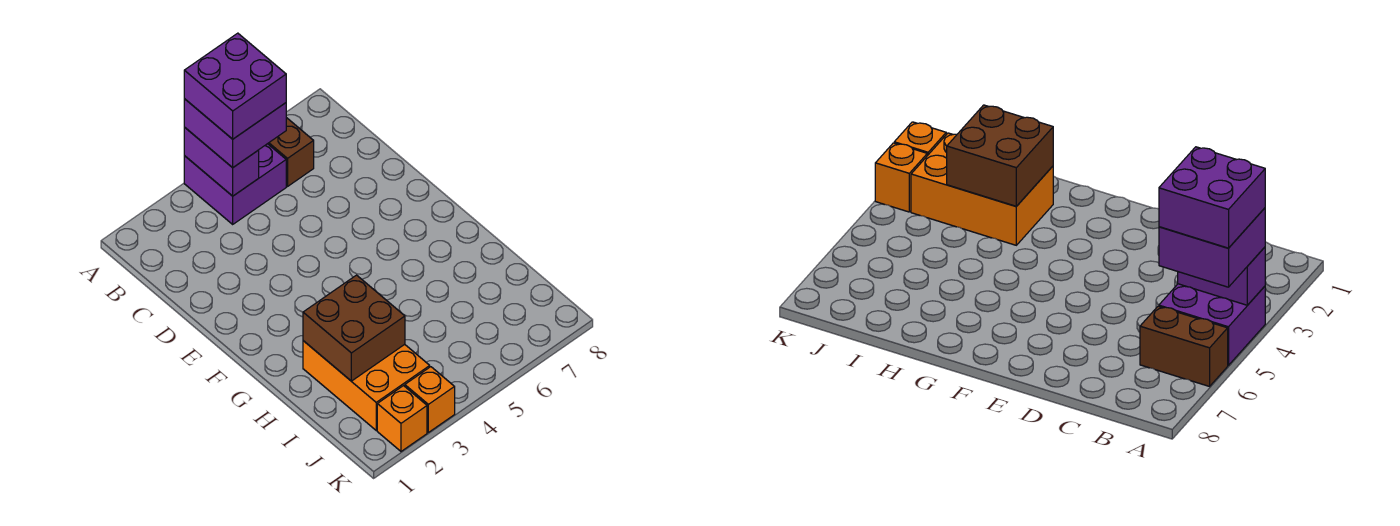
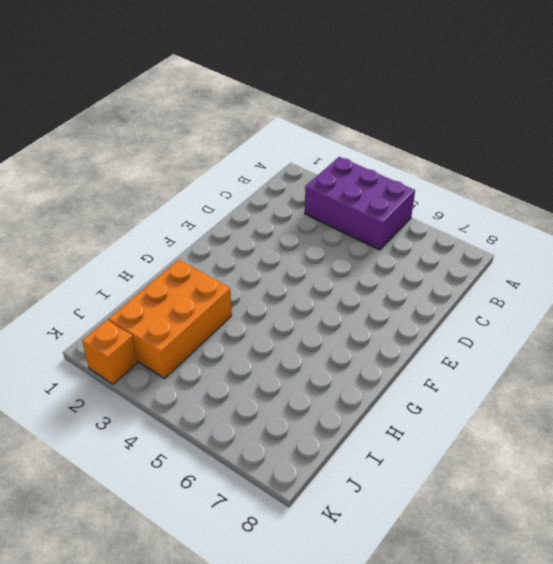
purple brick A3:B5 level 1 -> purple brick A4:B5 level 1
none -> brown brick A6:B6 level 1
none -> orange brick K3 level 1

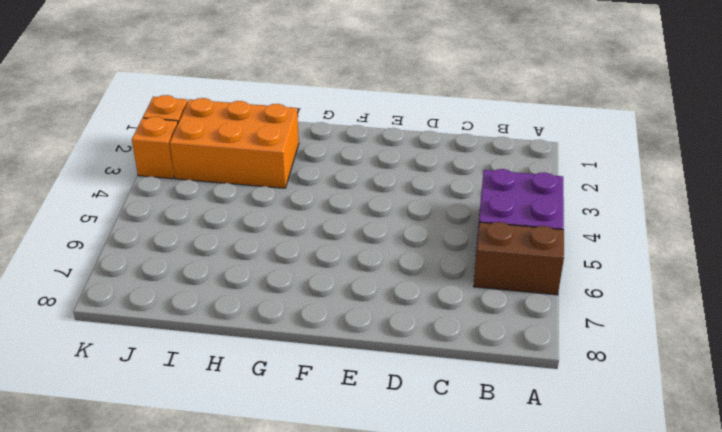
none -> purple brick A4:B4 level 2
none -> brown brick H2:I3 level 2

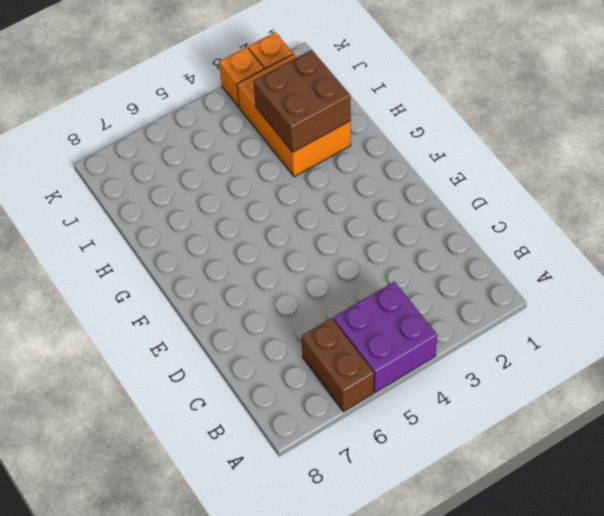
none -> purple brick A4:B4 level 2
none -> purple brick A4:B5 level 3

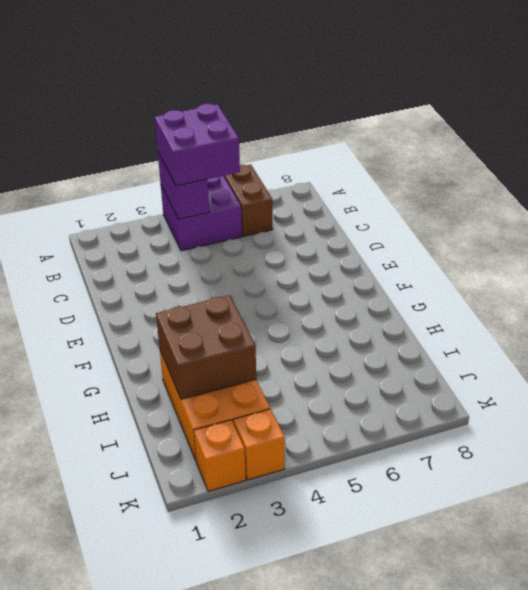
none -> purple brick A4:B5 level 4

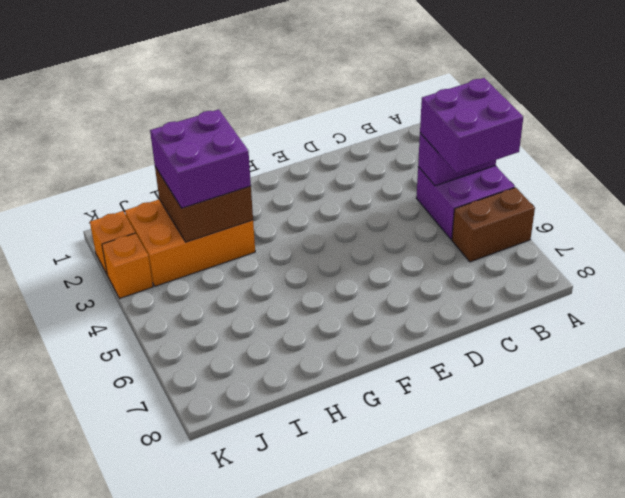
purple brick H2:I3 level 3 -> purple brick A4:B5 level 4

